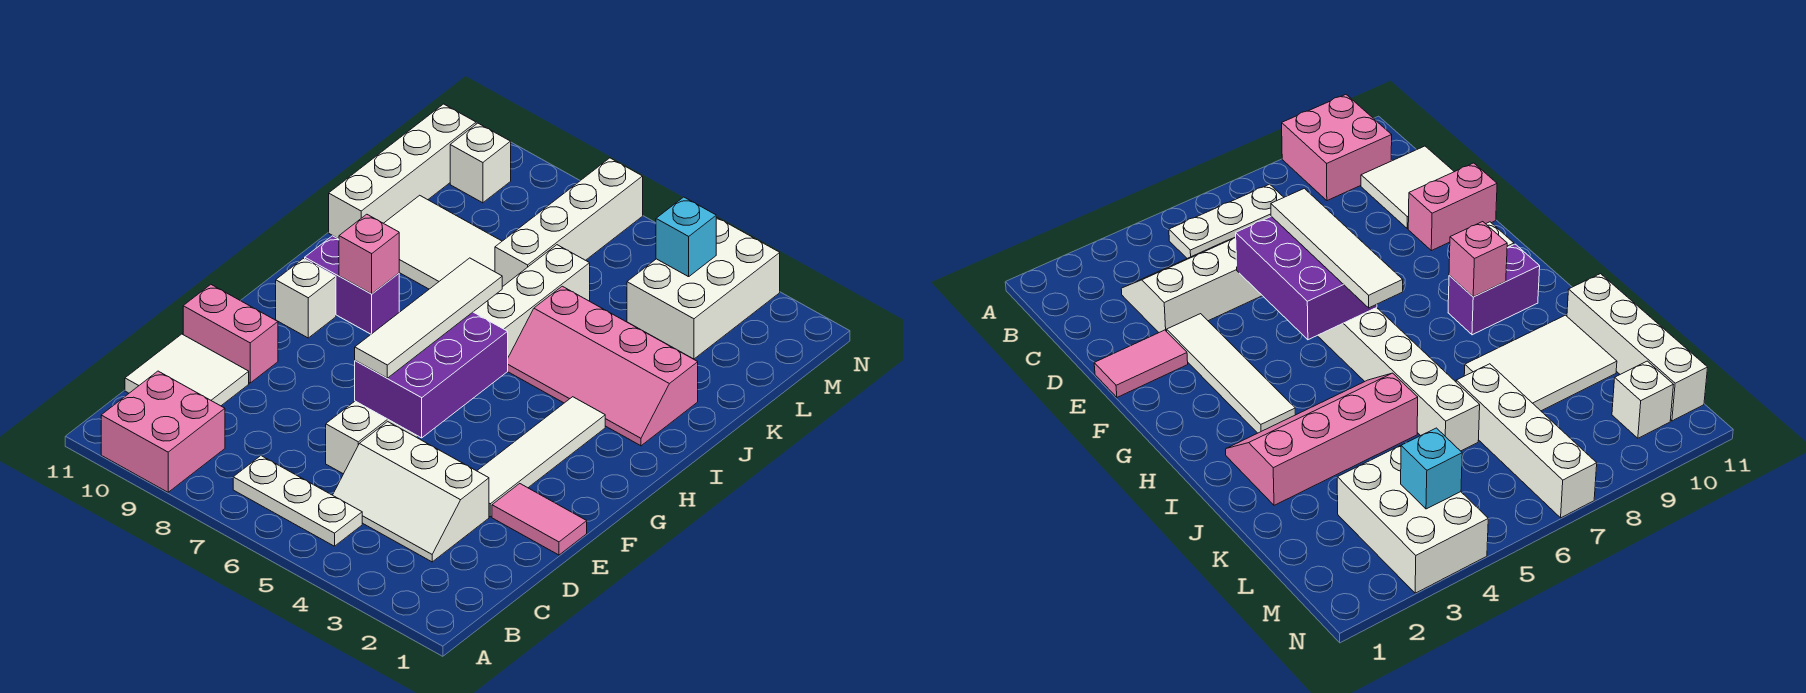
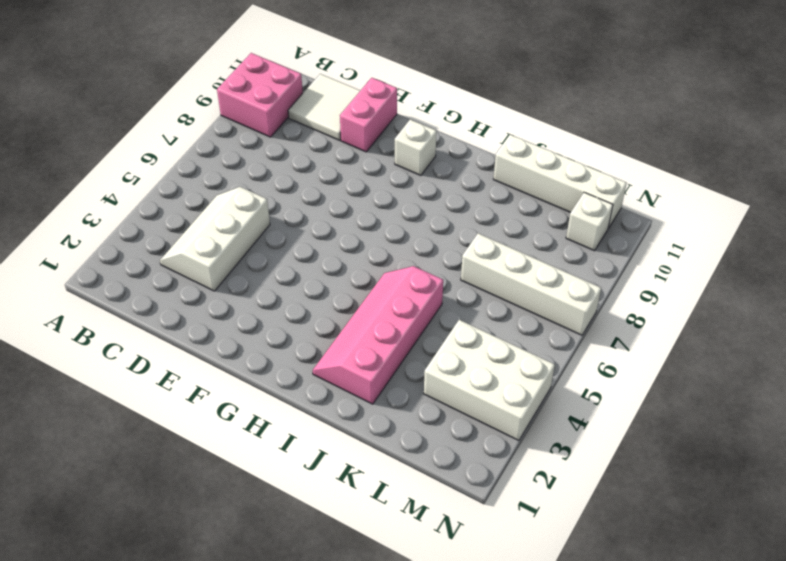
none -> white plate B5:B7 level 1
none -> white brick D6:K6 level 1
none -> pink tile E1:E2 level 1

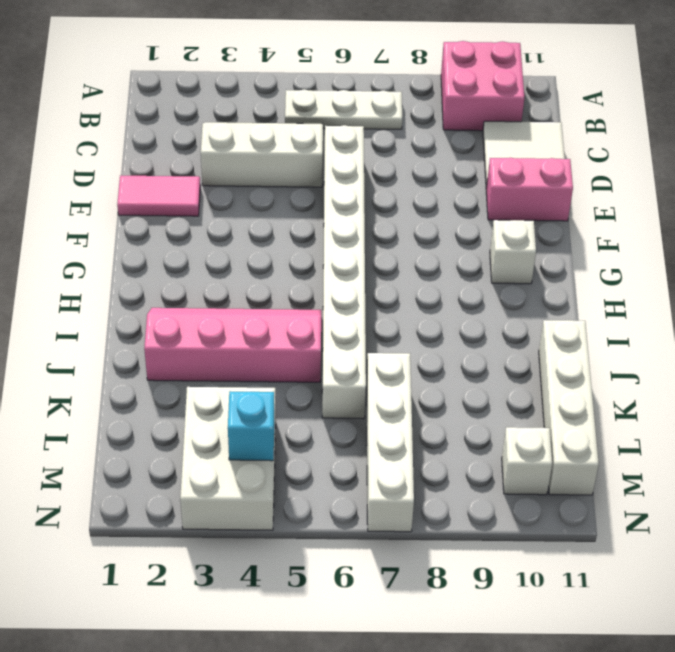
none -> white tile E3:H3 level 1
none -> purple brick H9:H10 level 1
none -> white tile J8:K10 level 1

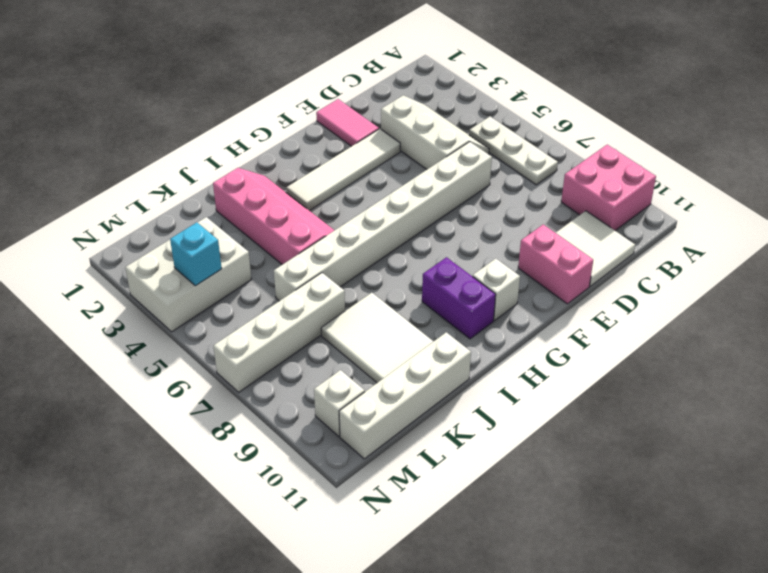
none -> purple brick E5:G6 level 2
none -> pink brick H9 level 2
none -> white tile E6:H6 level 3

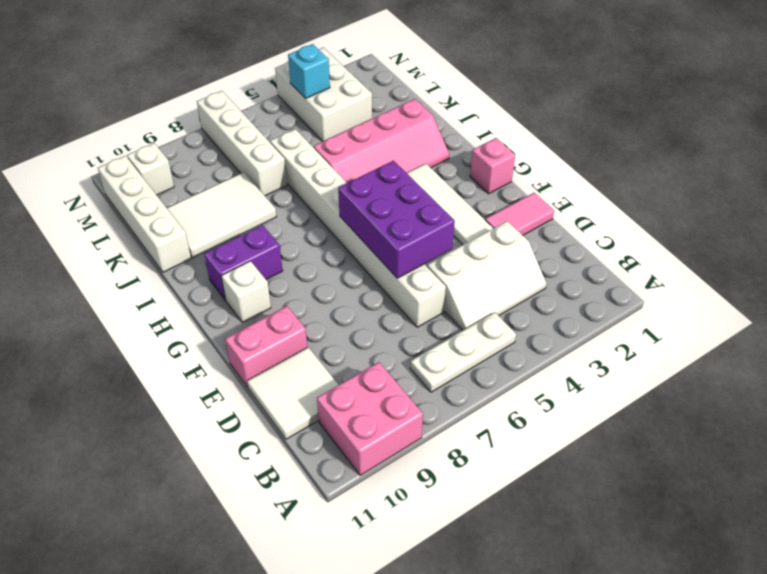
pink brick G1 level 1 -> pink brick H9 level 2
none -> white tile E6:H6 level 3

